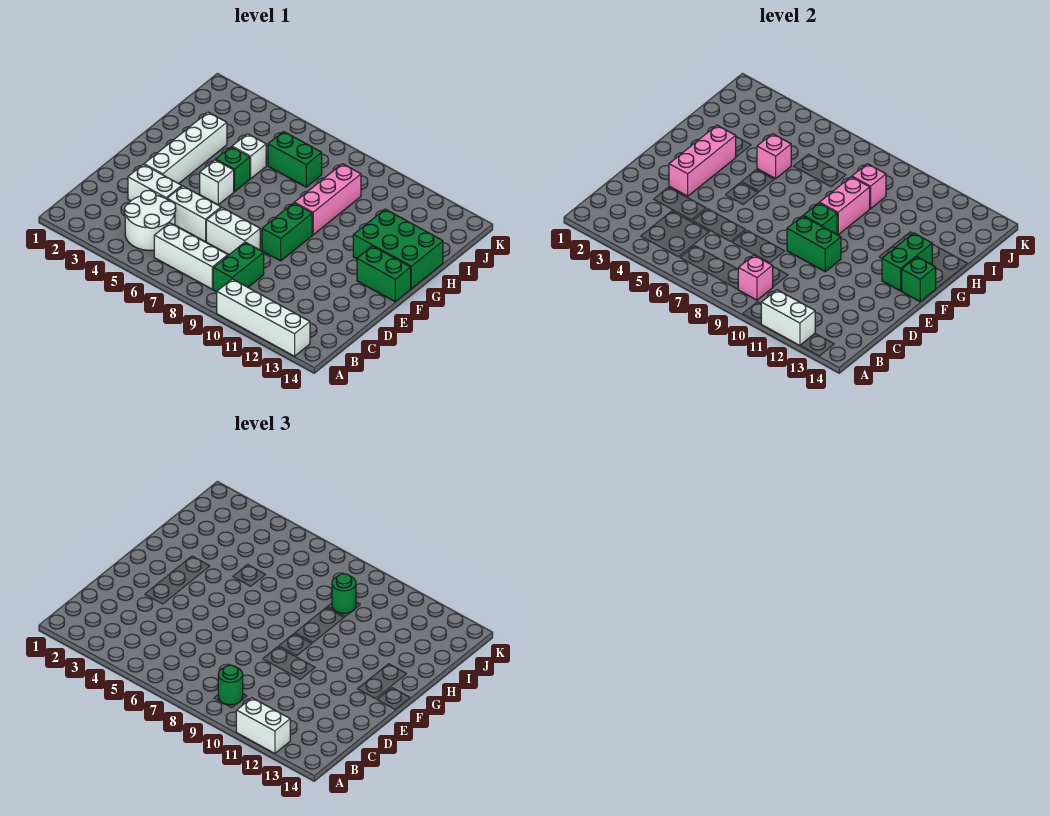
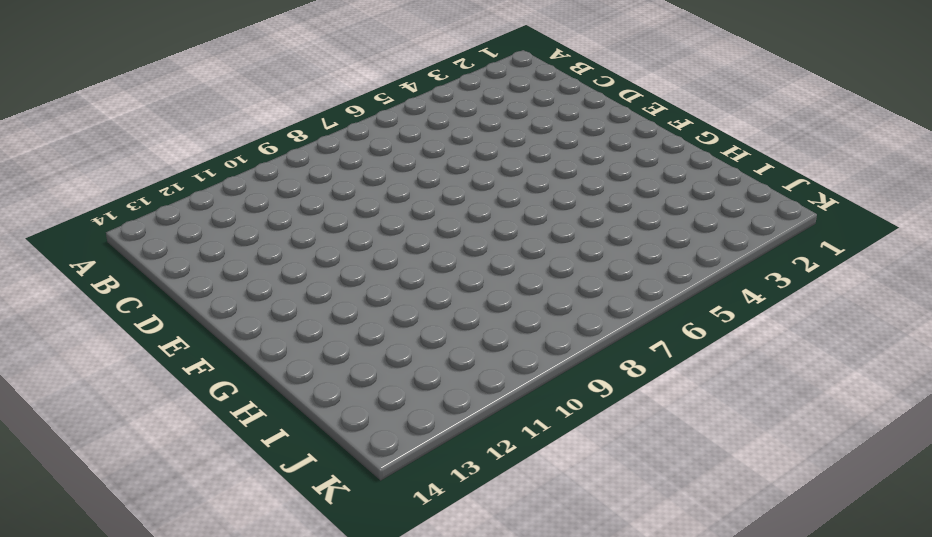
none -> white brick A10:A13 level 1
none -> white round brick B4:C5 level 1
none -> white brick B6:B8 level 1

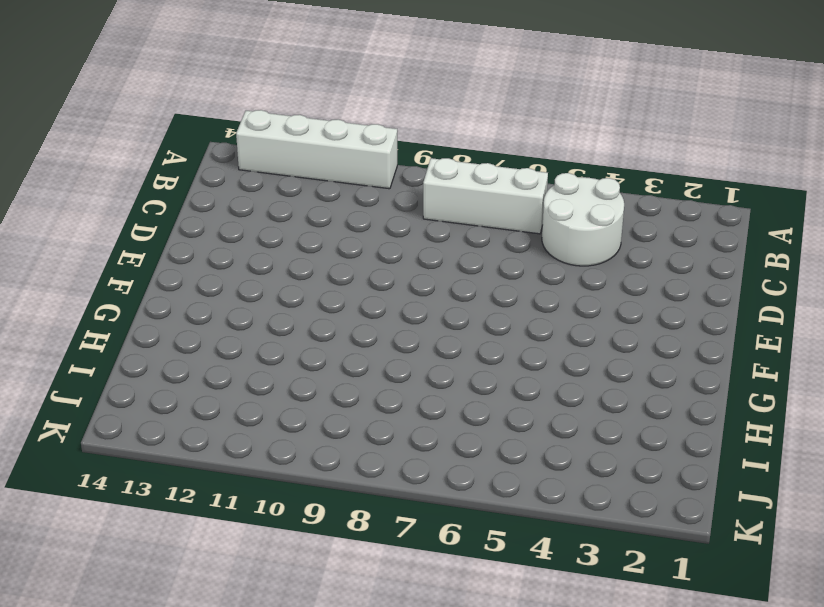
none -> green brick B9:C9 level 1
none -> white brick D3:D4 level 1
none -> white brick D5:D6 level 1

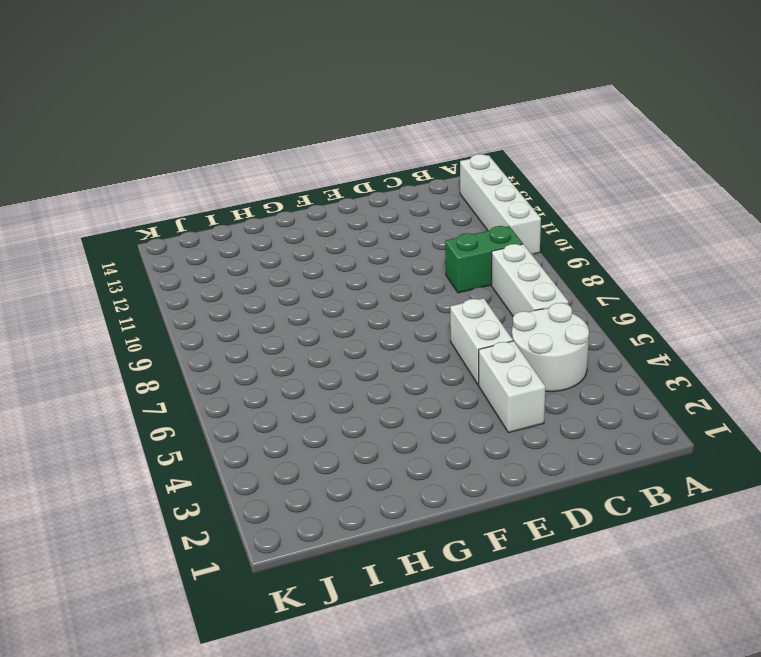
none -> white brick D7:D8 level 1
none -> white brick E3:H3 level 1
none -> green brick E9:F9 level 1

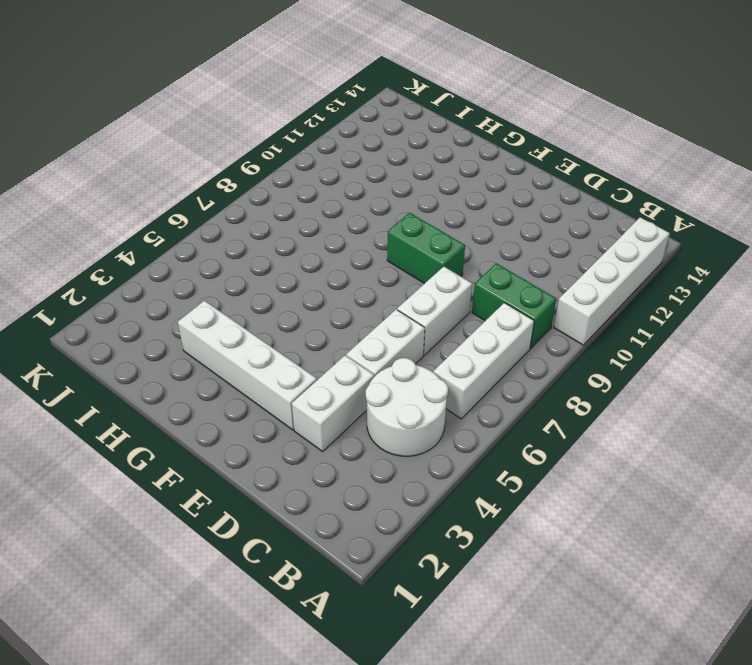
none -> white brick F5 level 1
none -> green brick F13:F14 level 1
none -> green brick G5 level 1

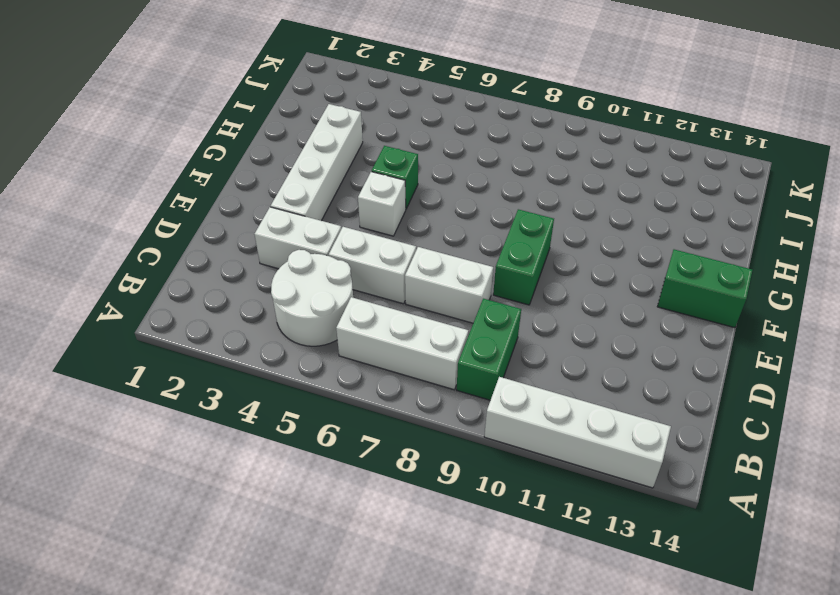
none -> pink brick G9:I9 level 1
none -> green brick G12:H14 level 1
none -> white brick H5 level 1

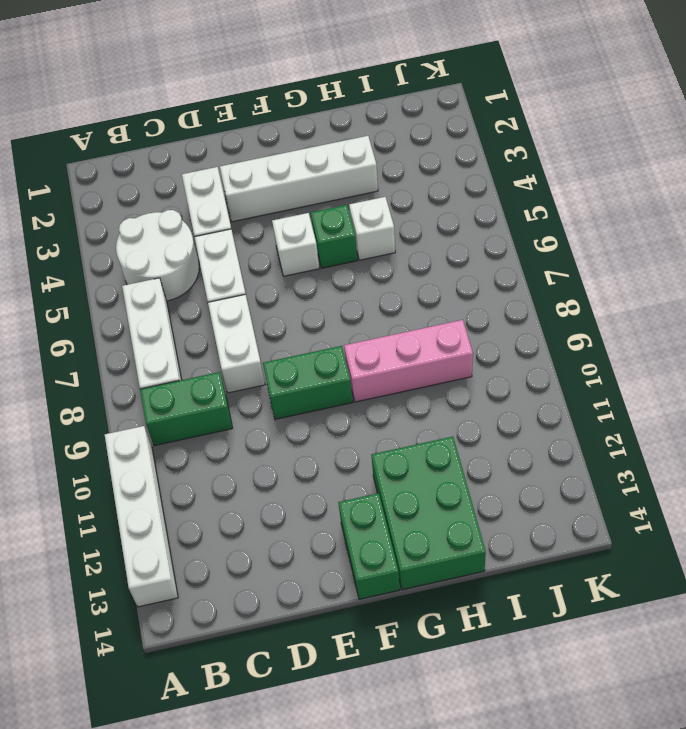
none -> green brick I6:I7 level 1
none -> white brick A11:A12 level 2
none -> pink brick B9 level 2

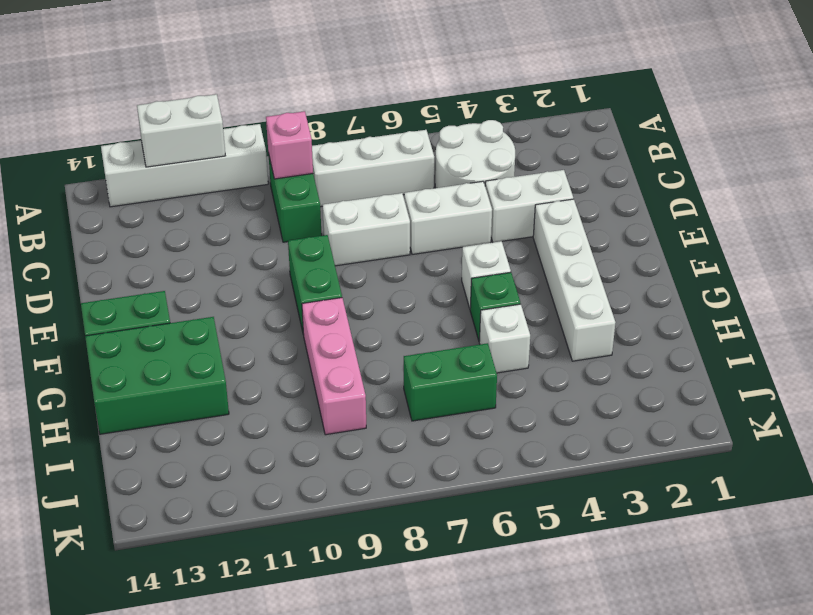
none -> pink brick E3:G3 level 2
none -> green brick E9:E10 level 2
none -> green brick F9 level 2

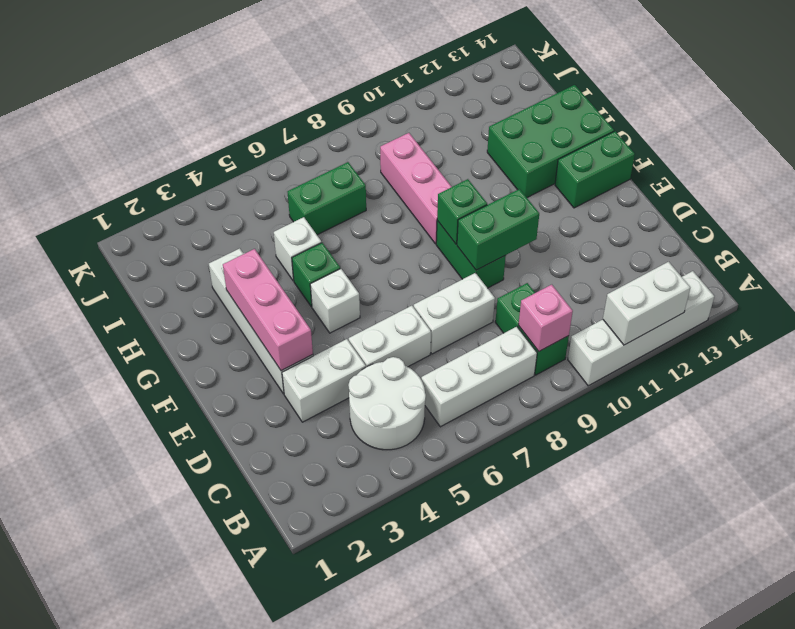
none -> green brick F13:G13 level 2
none -> green brick F14 level 2
none -> pink brick G9:H9 level 2

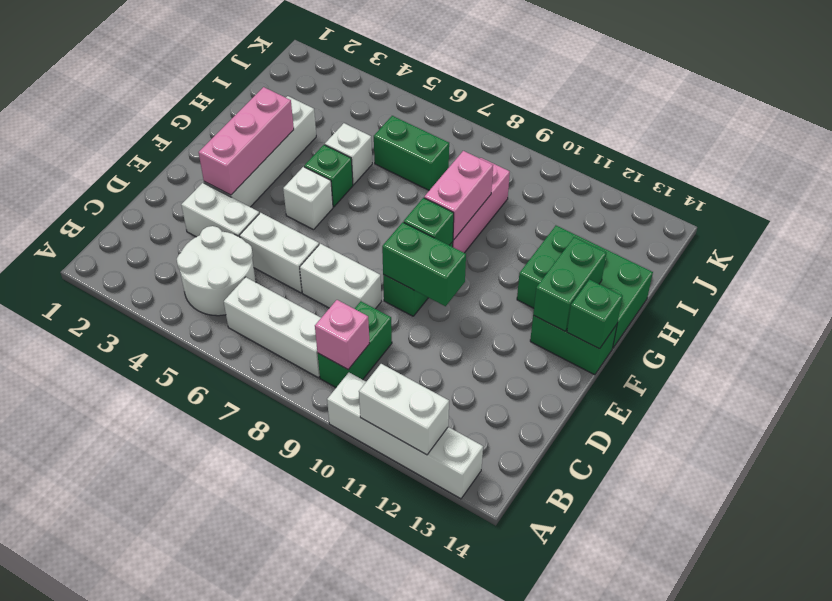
none -> pink brick H5 level 2
none -> pink brick I9 level 2
none -> white brick A11:A12 level 3

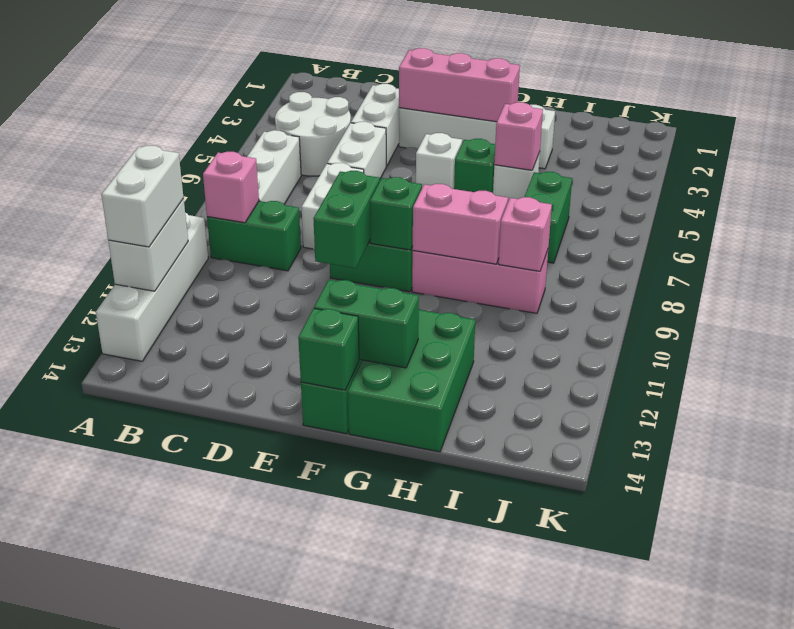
none -> green round brick B9 level 3
none -> green round brick I9 level 3

